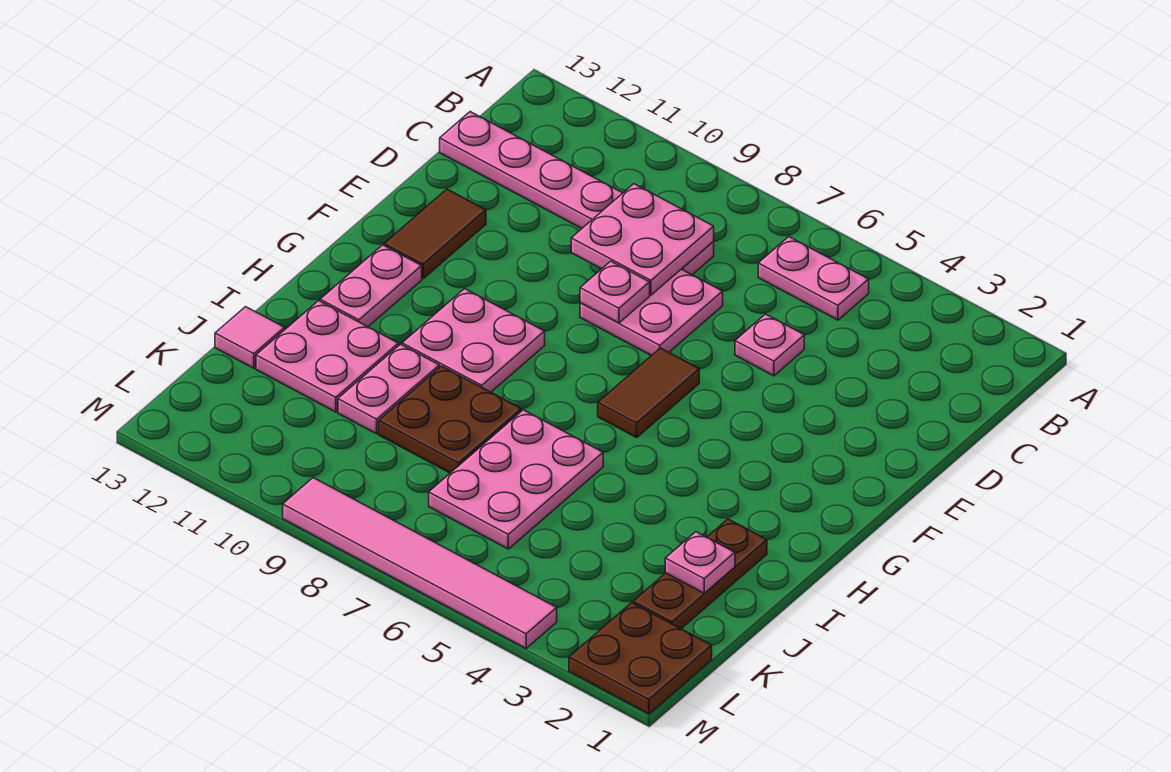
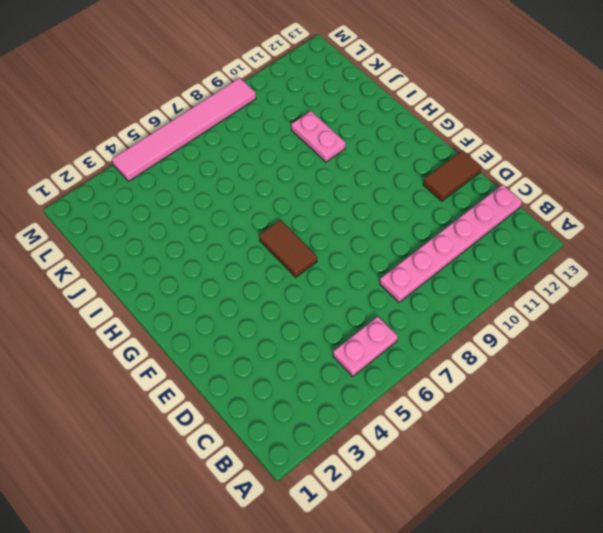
brown tile E12:E13 level 1 -> brown tile E12:F12 level 1
none -> pink plate D5 level 1
none -> pink plate D7:E8 level 1
none -> pink plate G9:H10 level 1

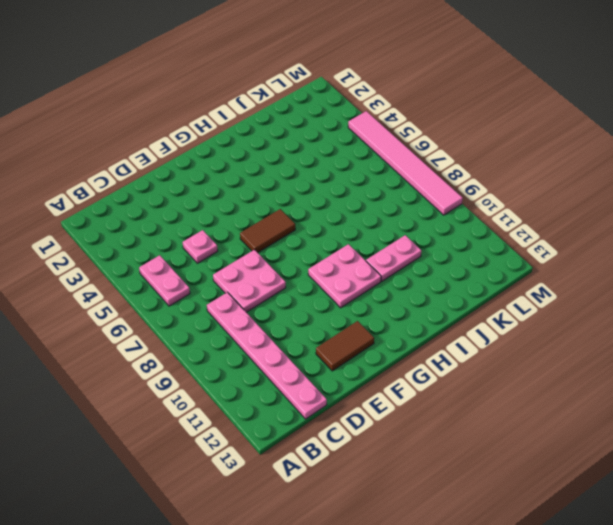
none -> pink plate G12:H12 level 1
none -> brown plate I2:K2 level 1
none -> pink plate I6:K7 level 1

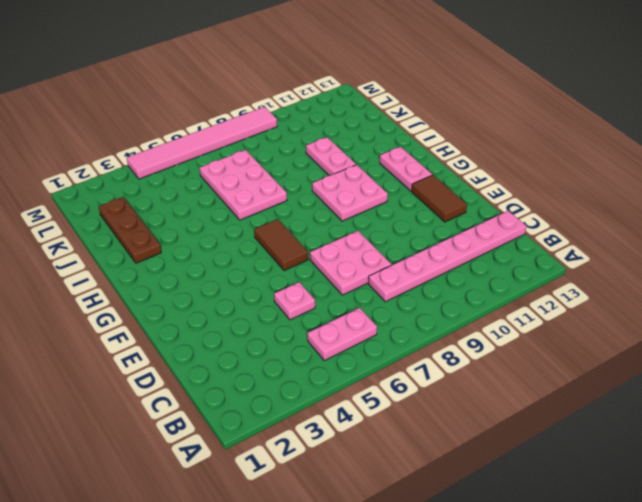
none -> brown plate I8:J9 level 1
none -> pink plate I11:J12 level 1
none -> pink tile J13 level 1

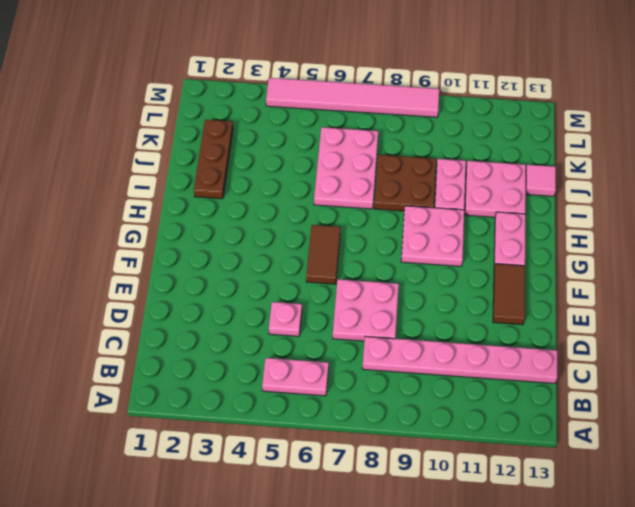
none -> brown plate L1:M2 level 1
none -> pink plate C8:D9 level 2
none -> pink plate E8 level 2

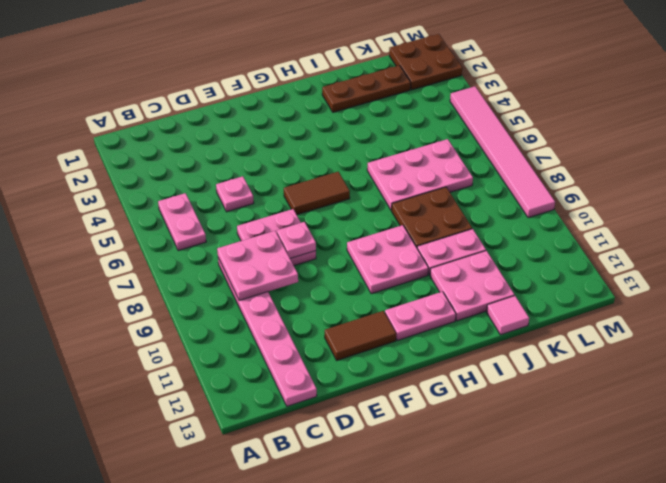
none -> pink plate J2 level 2

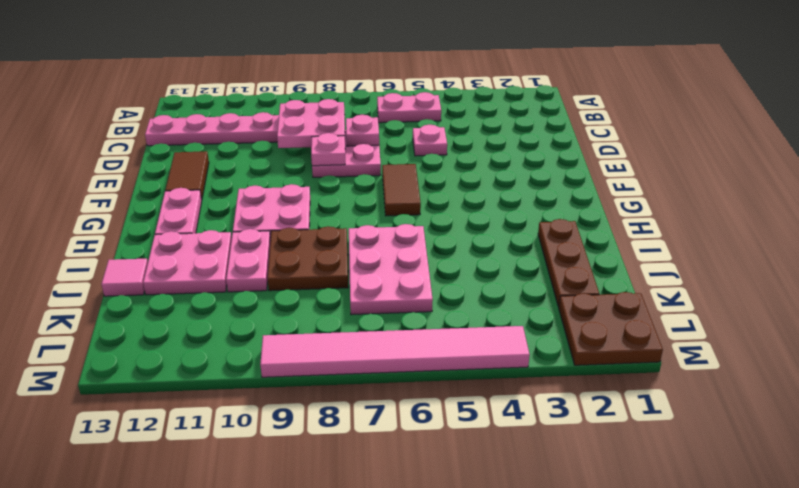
pink plate D7 level 2 -> pink plate J2 level 2

